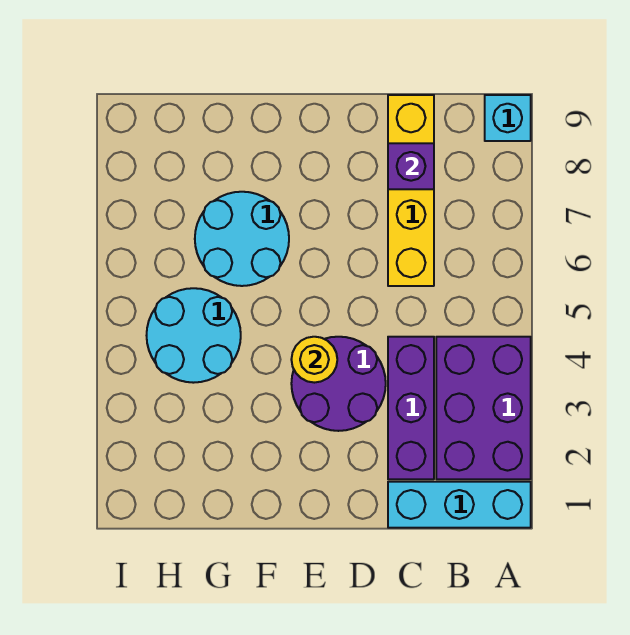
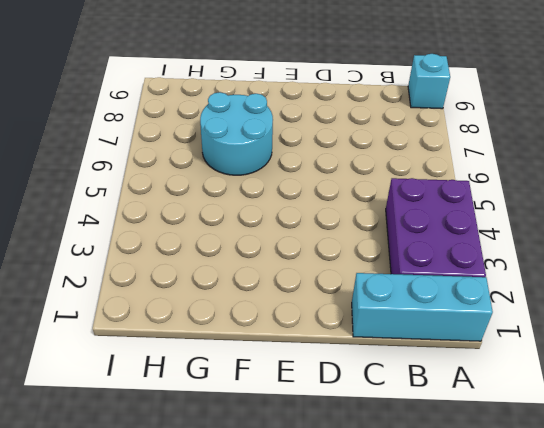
none -> purple brick C2:C4 level 1
none -> yellow brick C6:C9 level 1

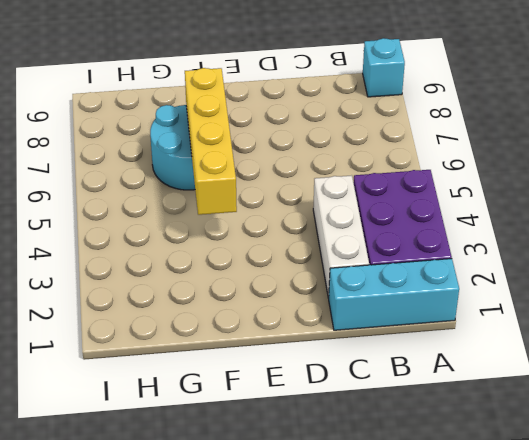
white brick C2:C4 level 1 -> purple brick C2:C4 level 1
yellow brick F4:F7 level 2 -> yellow brick C6:C9 level 1
none -> purple round brick D3:E4 level 1
none -> cyan round brick G4:H5 level 1

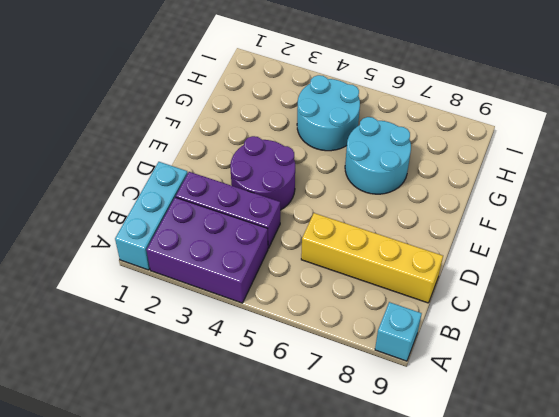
none -> purple brick C8 level 2
none -> yellow round brick E4 level 2

